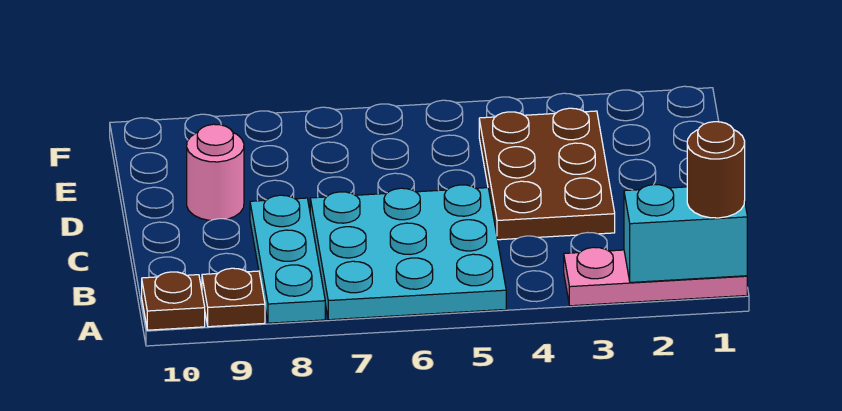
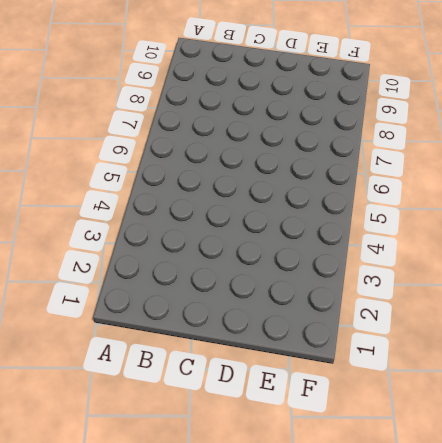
none -> pink plate A1:A3 level 1
none -> cyan plate A5:C7 level 1

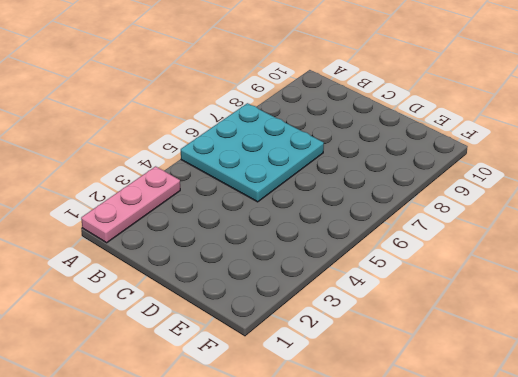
none -> cyan plate A8:C8 level 1
none -> brown plate A9 level 1

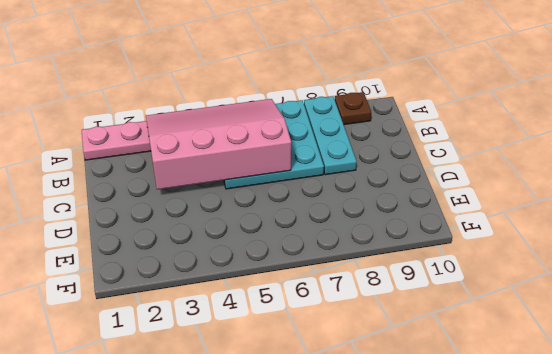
pink slope A3:C6 level 2 top C -> none
none -> brown plate A10 level 1
none -> brown plate C3:E4 level 1

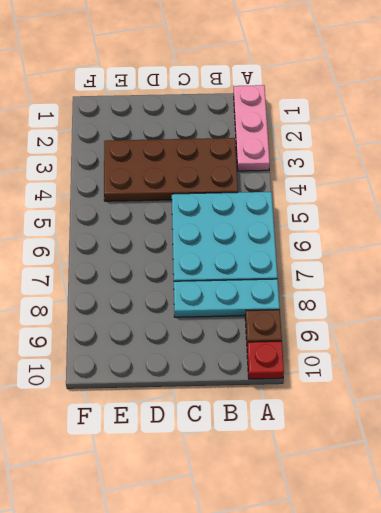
red plate A10 level 1 -> brown plate A10 level 1
brown plate B3:E4 level 1 -> brown plate C3:E4 level 1
none -> pink round brick D9 level 1
none -> cyan brick A1:A2 level 2

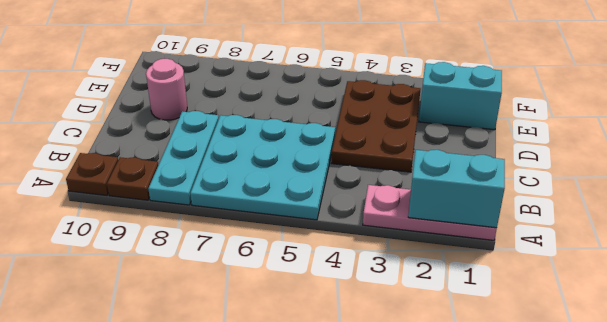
cyan brick E1:E2 level 1 -> none
none -> brown round brick A1 level 3

